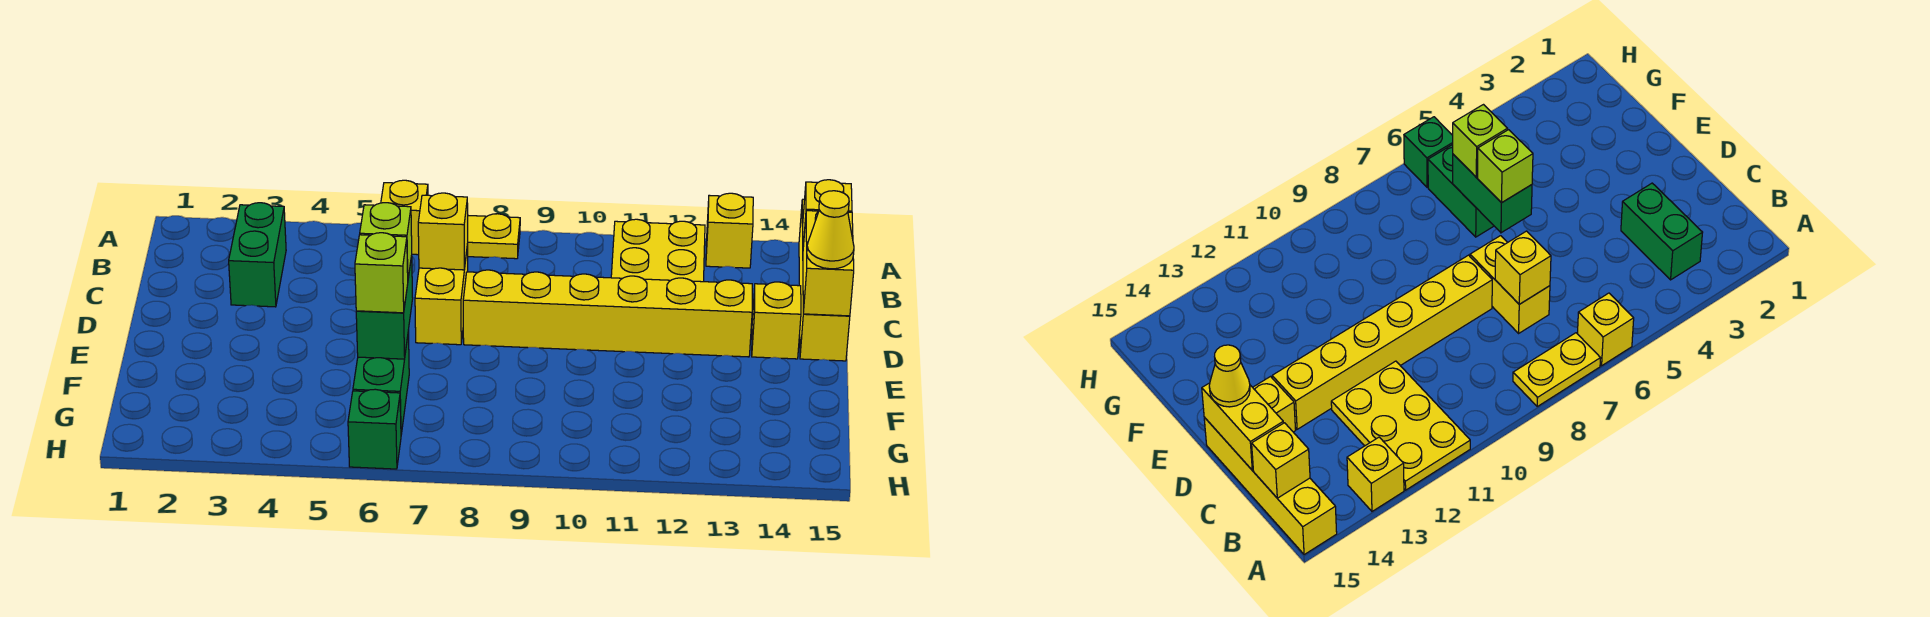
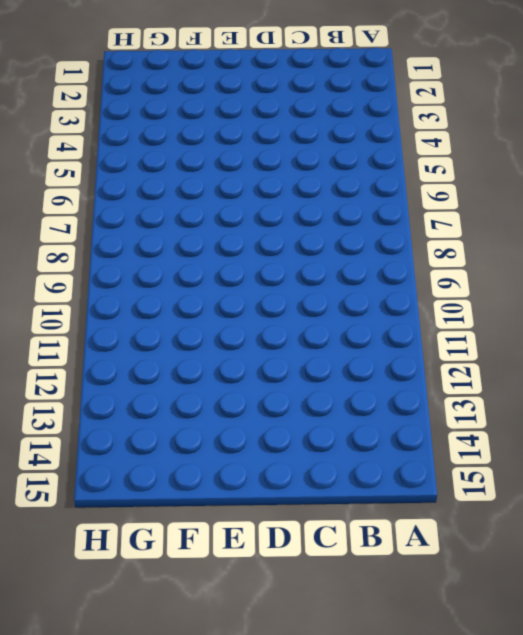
none -> yellow brick A6 level 1
none -> yellow plate A7:A8 level 1
none -> yellow plate A11:C12 level 1

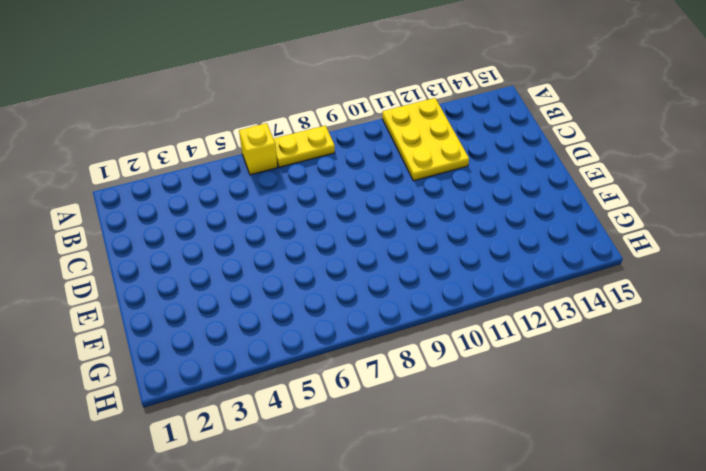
none -> yellow brick A13 level 1
none -> yellow brick A15:D15 level 1
none -> green brick B3:C3 level 1

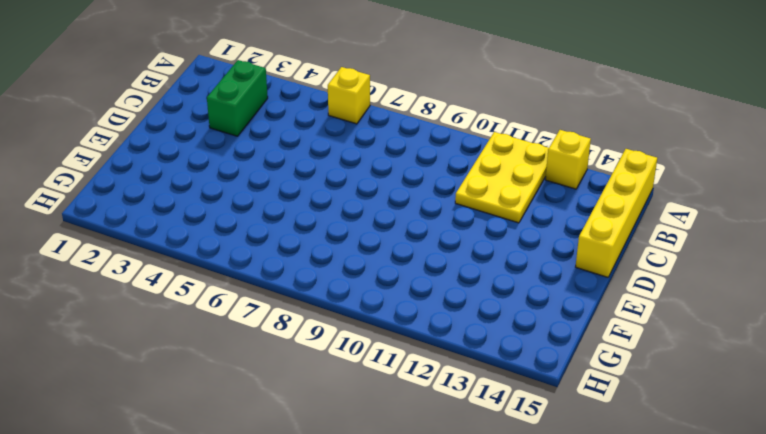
none -> yellow plate A7:A8 level 1
none -> yellow brick C7:D7 level 1
none -> yellow brick D8:D13 level 1

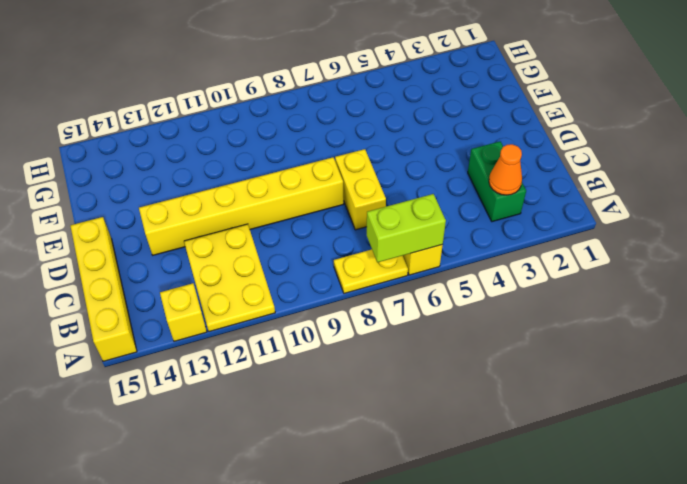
lime brick A6:A7 level 2 -> none
orange cone B3 level 2 -> none
none -> yellow brick D14 level 1
none -> green brick F6:G6 level 1
none -> green brick H6 level 1

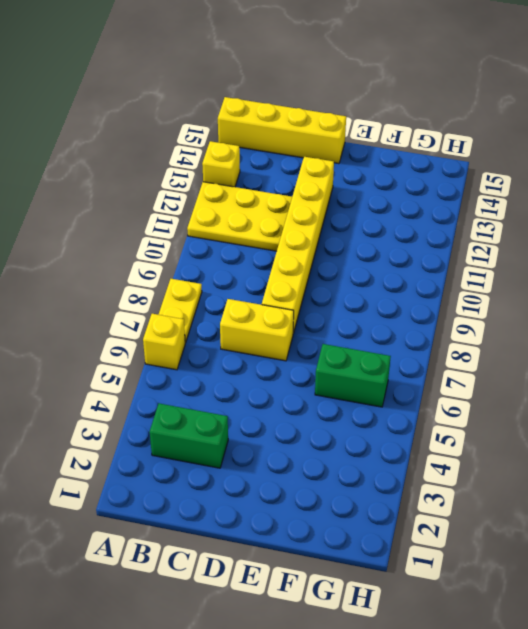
none -> yellow brick D14 level 1
none -> green brick H6 level 1
none -> yellow brick B15 level 2

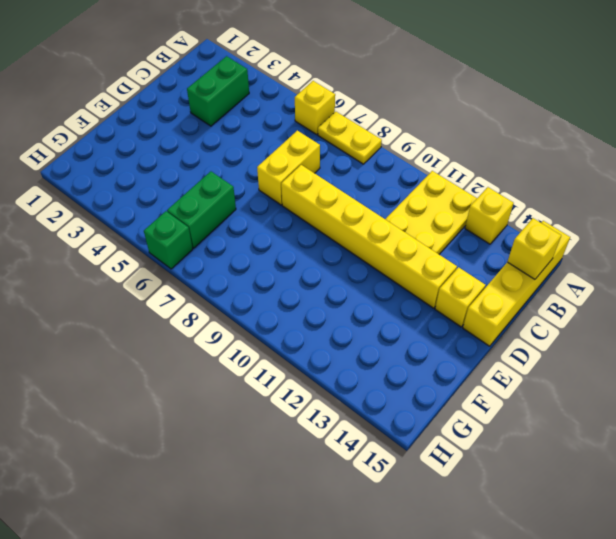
none -> yellow brick C7 level 2
none -> yellow brick C15:D15 level 2
none -> green brick E6:F6 level 2

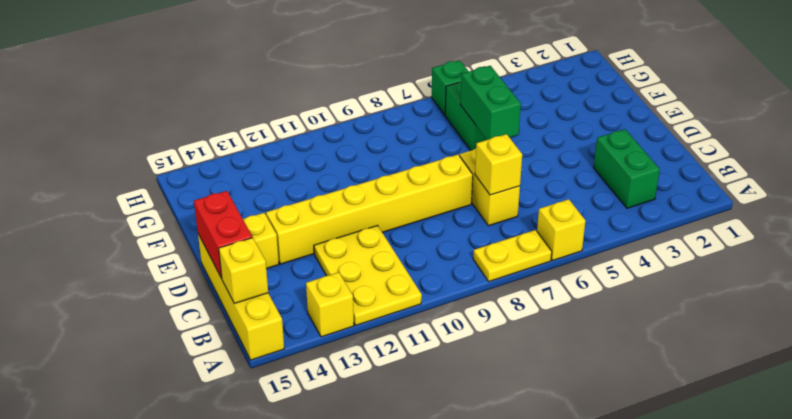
red brick C15:D15 level 2 -> yellow brick C15:D15 level 2
none -> yellow cone D15 level 3
none -> lime brick E6 level 3
none -> lime brick F6 level 3

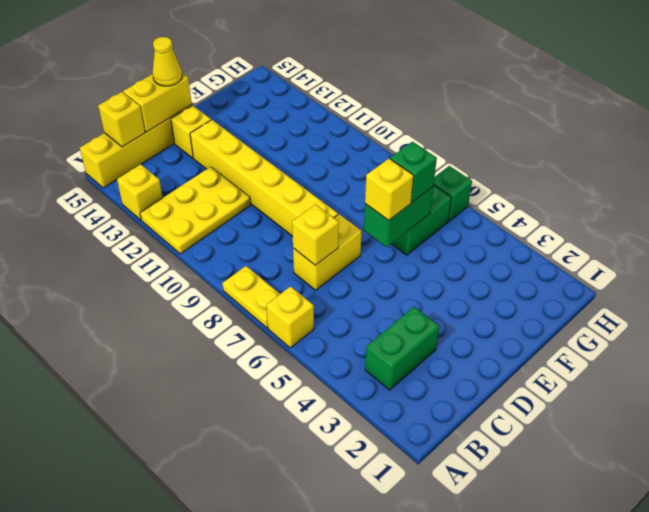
yellow brick E6 level 3 -> lime brick E6 level 3
green brick F6 level 3 -> lime brick F6 level 3

